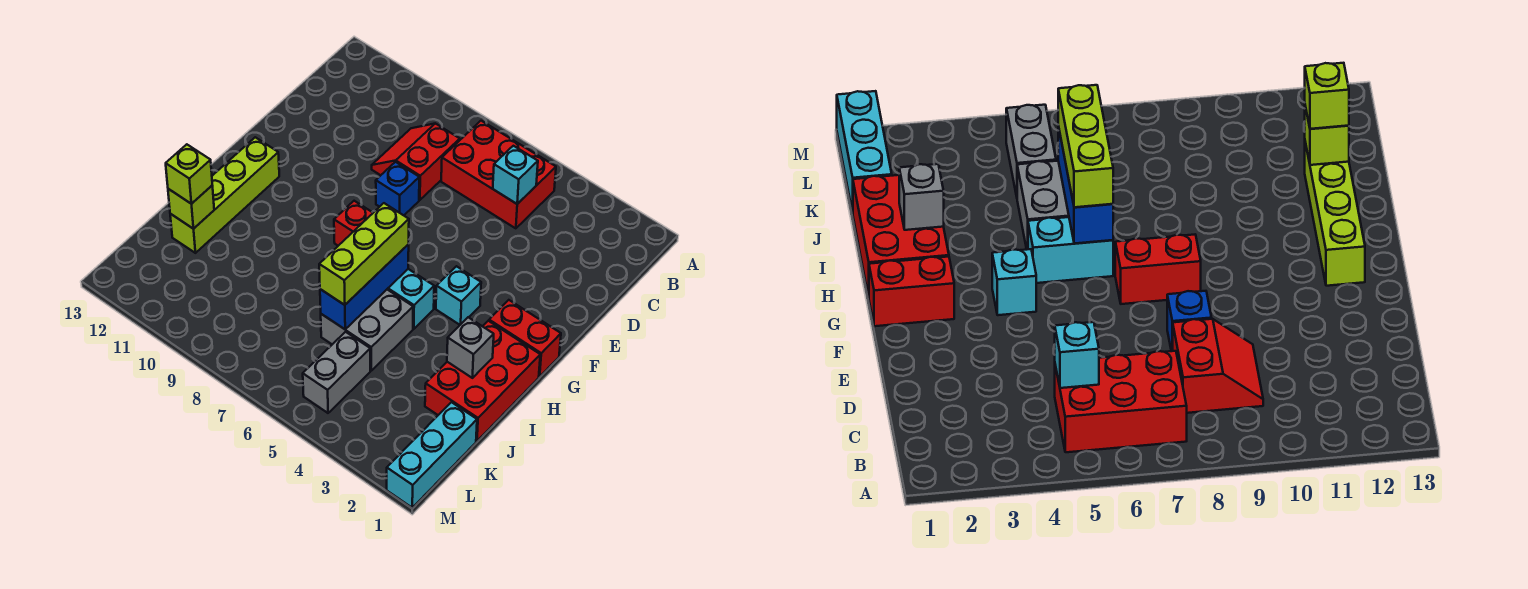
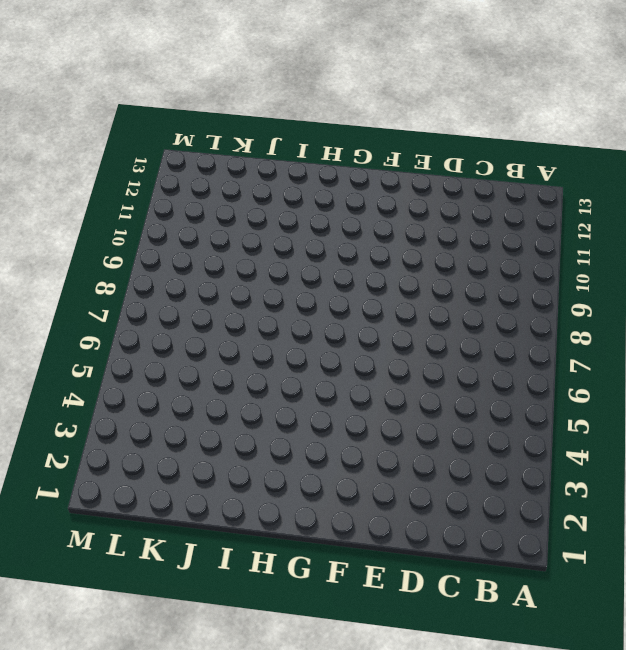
none -> red brick B5:C7 level 1
none -> red slope C8:D9 level 1 top 8
none -> blue brick E8 level 1

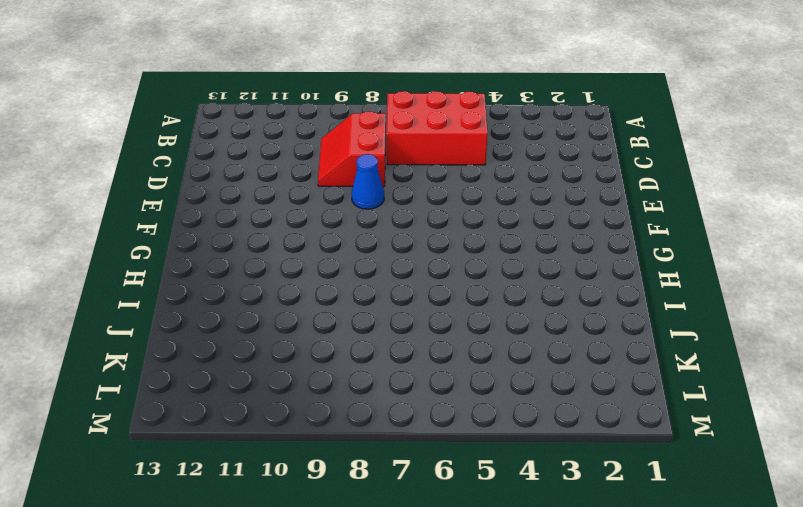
blue cone E8 level 1 -> blue brick E8 level 1
none -> red brick G1:G2 level 1
none -> cyan brick G4 level 1
none -> red brick G7:G8 level 1

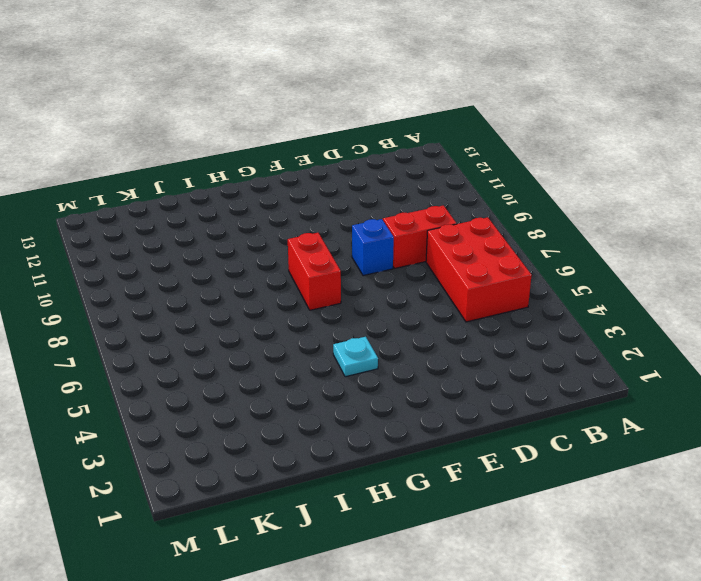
cyan plate G4 level 1 -> cyan brick G4 level 1
none -> red brick G1:G2 level 1
none -> lime brick G12:J12 level 1
none -> red brick H1:J2 level 1

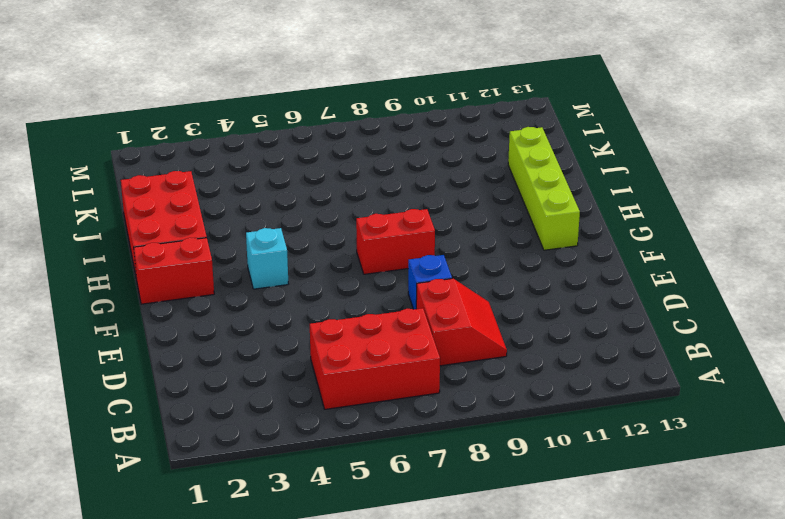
none -> cyan brick H5:H6 level 1
none -> grey brick I5:J6 level 1
none -> cyan brick K1:M1 level 1

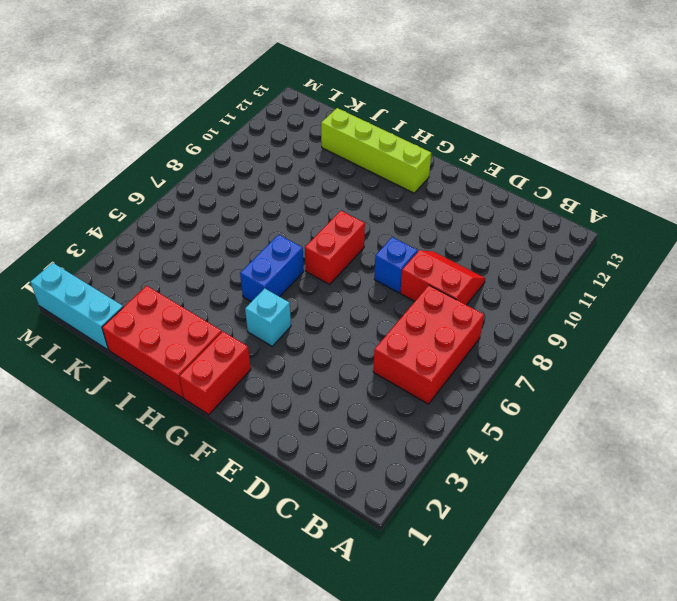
blue brick H5:H6 level 1 -> cyan brick H5:H6 level 1
none -> grey brick I5:J6 level 1
none -> grey brick K5:L5 level 1
none -> cyan brick C5 level 2

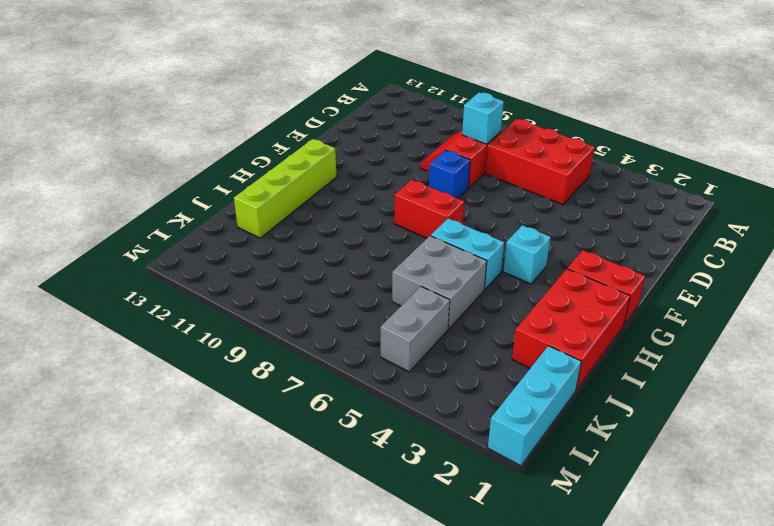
cyan brick C8 level 2 -> cyan brick C5 level 2
none -> blue brick H6:J6 level 2
none -> grey brick I2 level 2
none -> lime brick J12 level 2

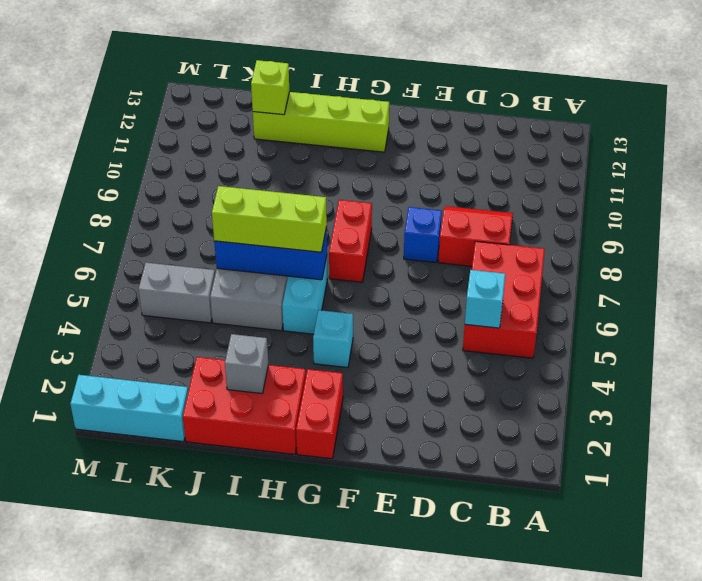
none -> lime brick J12 level 3

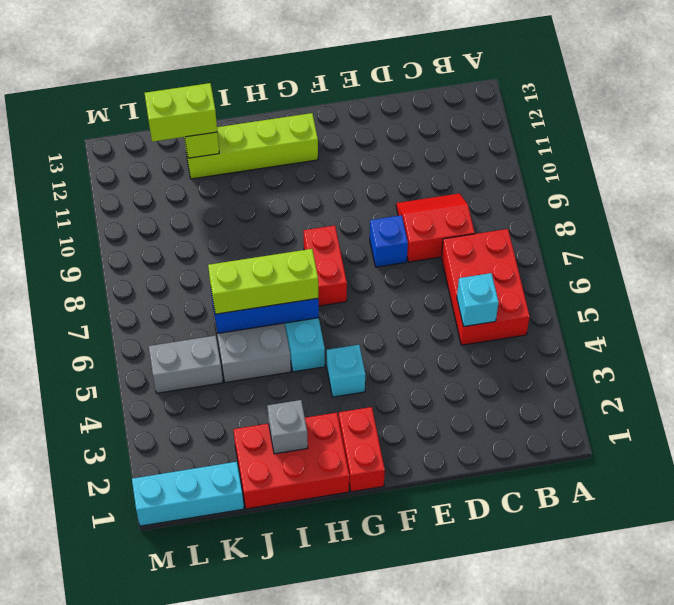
lime brick J12:K12 level 3 -> lime brick J12 level 3

